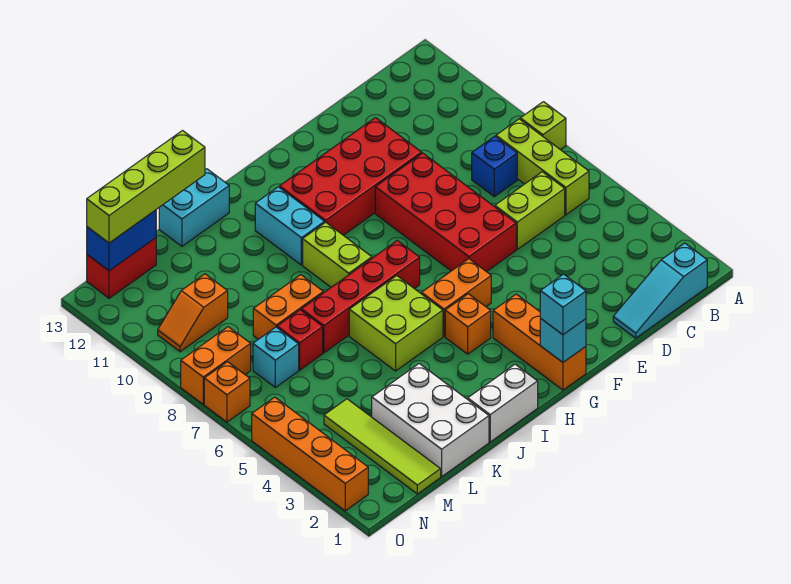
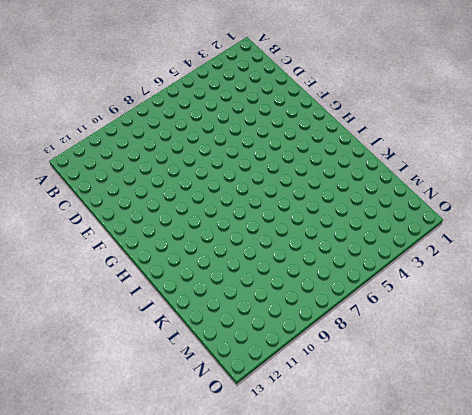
none -> lime brick A8 level 1
none -> cyan slope B1:D1 level 1 top B
none -> lime brick B6:B8 level 1
none -> lime brick C6:D6 level 1

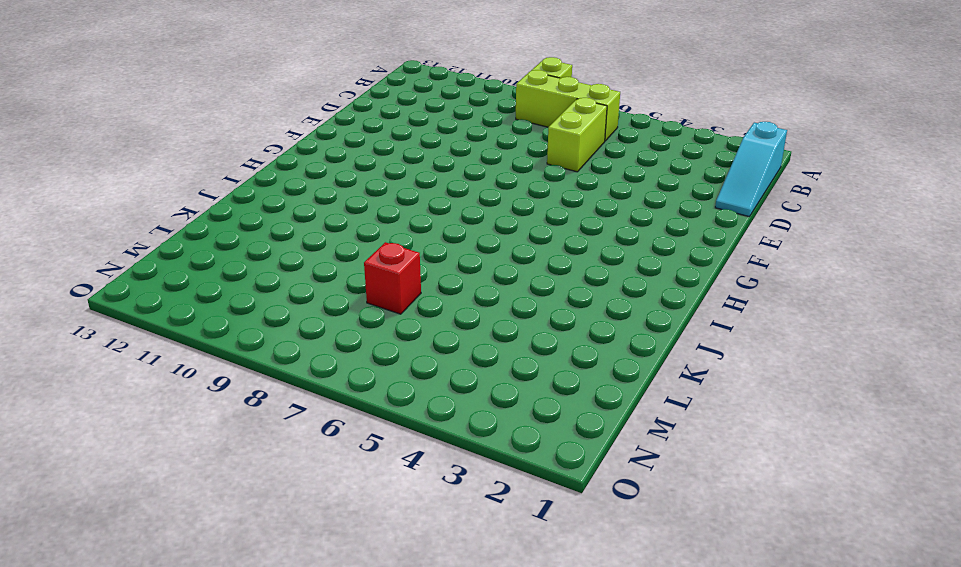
none -> blue brick C8 level 1
none -> red brick E6:F9 level 1
none -> red brick E10:H11 level 1
none -> orange brick G1:G3 level 1

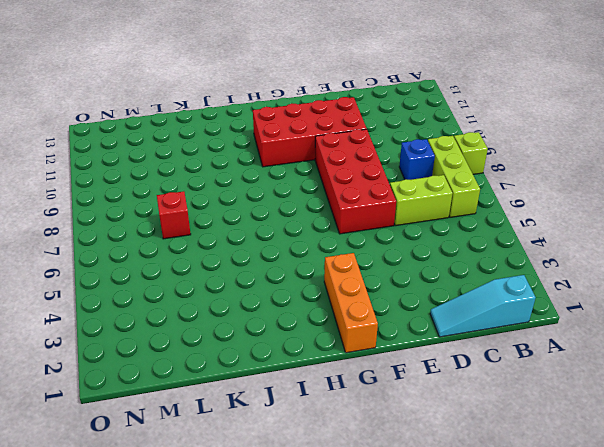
none -> orange brick G5:H5 level 1
none -> orange brick H4 level 1
none -> red brick H7:K7 level 1
none -> white brick I1:J1 level 1

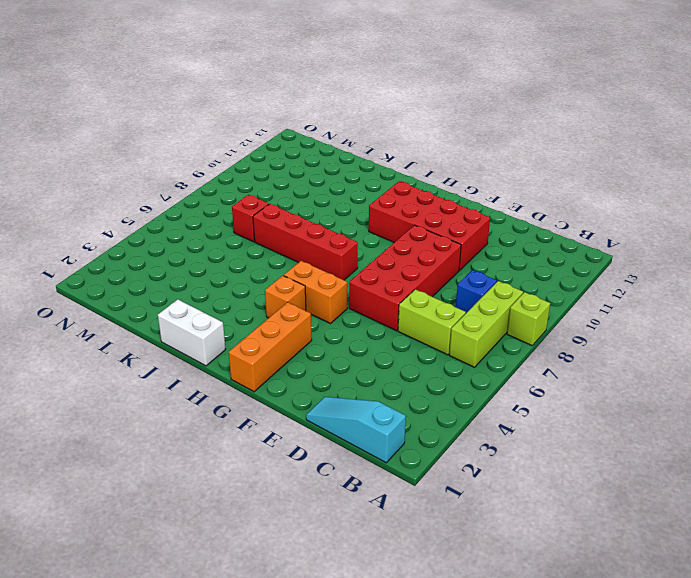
none -> lime brick I5:J6 level 1
none -> lime brick I8:I9 level 1
none -> cyan brick I10:I11 level 1
none -> cyan brick J13:K13 level 1

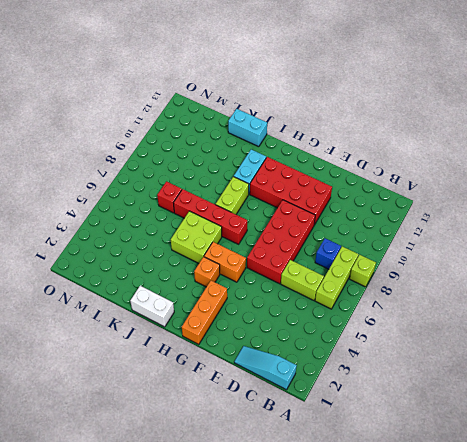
none -> white brick K1:L3 level 1
none -> orange brick K8:L8 level 1
none -> lime tile M1:M4 level 1
none -> cyan brick M7 level 1

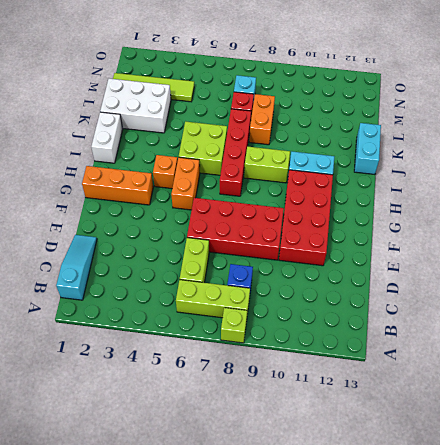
none -> orange slope M10:N10 level 1 top M
none -> red brick M13:N13 level 1
none -> orange brick N8:O8 level 1
none -> orange brick O2:O5 level 1

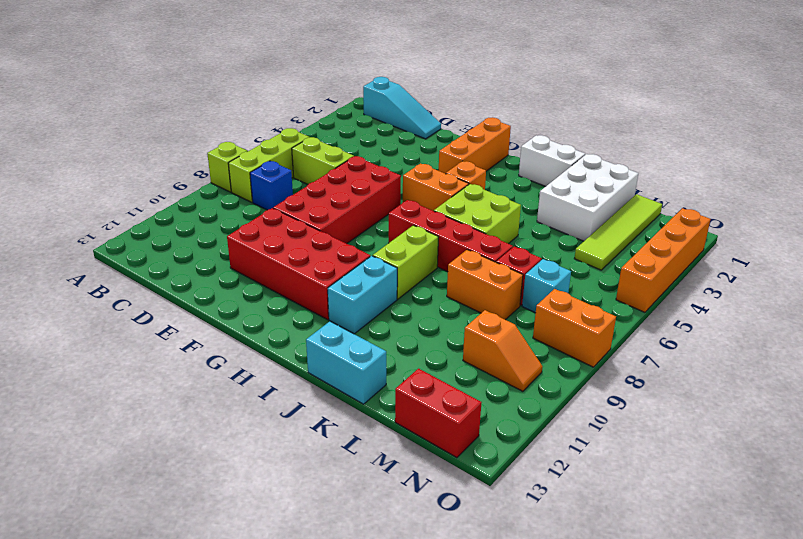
none -> orange brick O7 level 1
none -> cyan brick G1 level 2
none -> blue brick M13:N13 level 2
none -> cyan brick G1 level 3

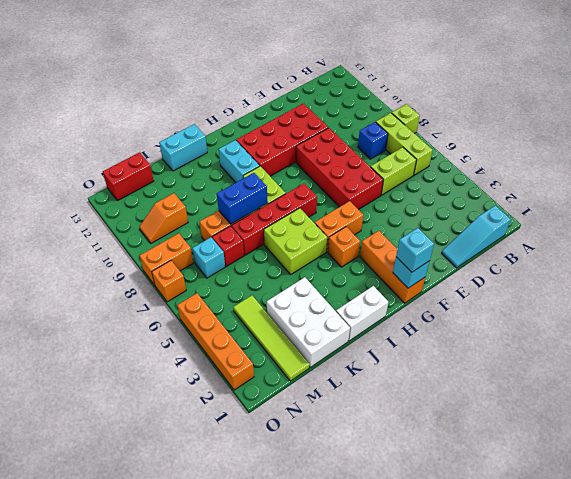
blue brick J8:K8 level 2 -> blue brick M13:N13 level 2
none -> lime brick K13:N13 level 3

